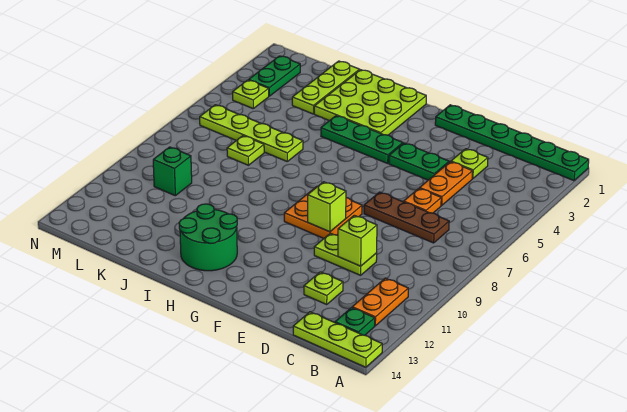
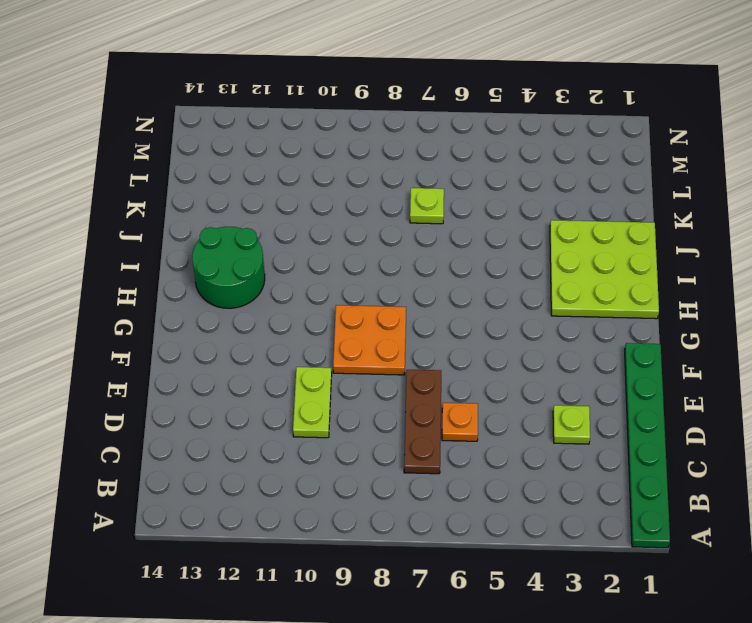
none -> lime plate A14:C14 level 1
none -> orange plate B11:B12 level 1
none -> green plate B13 level 1

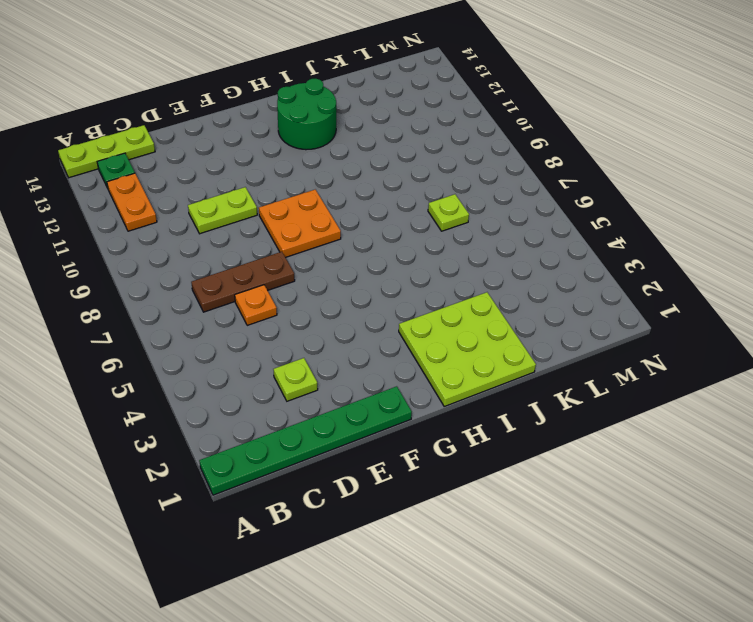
none -> orange plate D4:D5 level 1
none -> lime plate D12 level 1
none -> green plate E4:F4 level 1

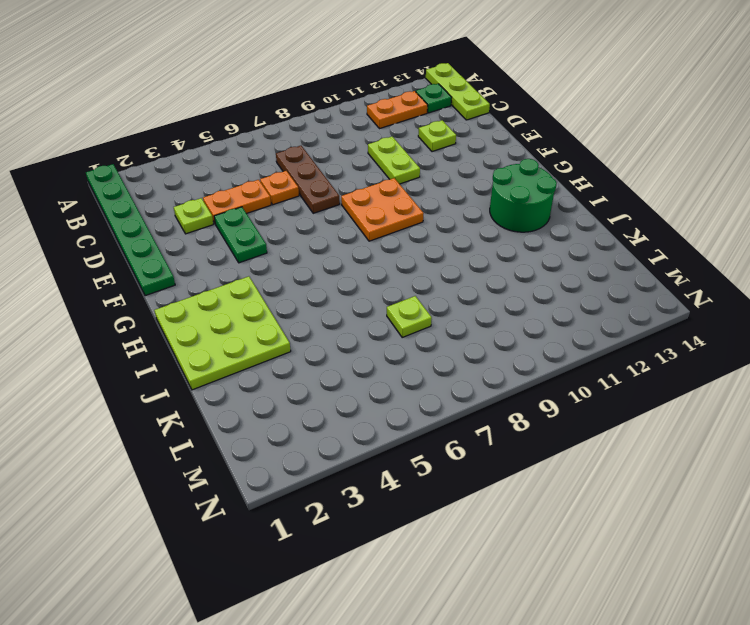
none -> green plate G4:I4 level 1
none -> lime plate J6:M6 level 1
none -> lime plate K1:K3 level 1

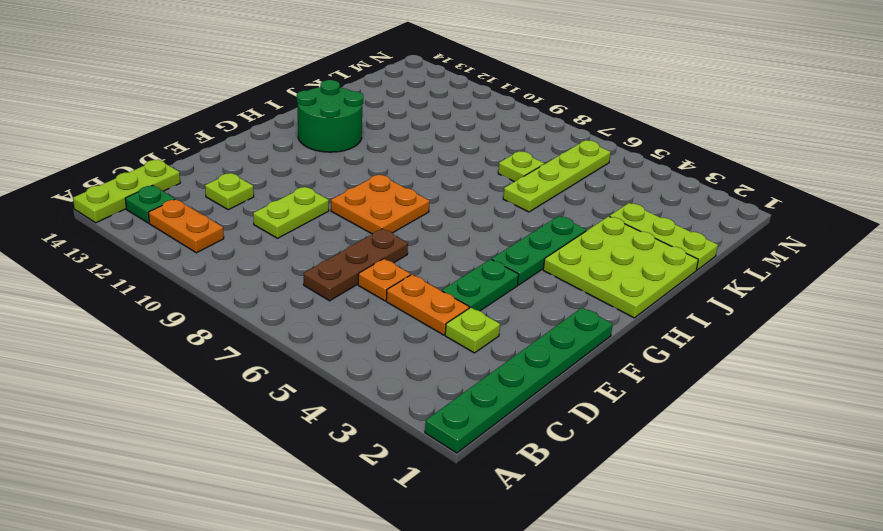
none -> green brick L10 level 1
none -> green plate M2:M3 level 1
none -> lime plate M4 level 1

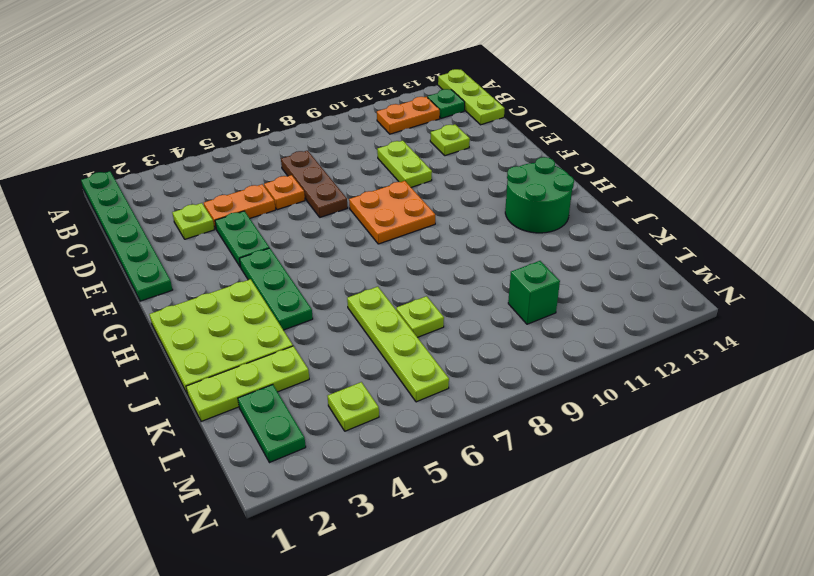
green plate L2:M2 level 1 -> green plate M2:M3 level 1
none -> lime brick D10 level 2
none -> lime brick F9 level 2

